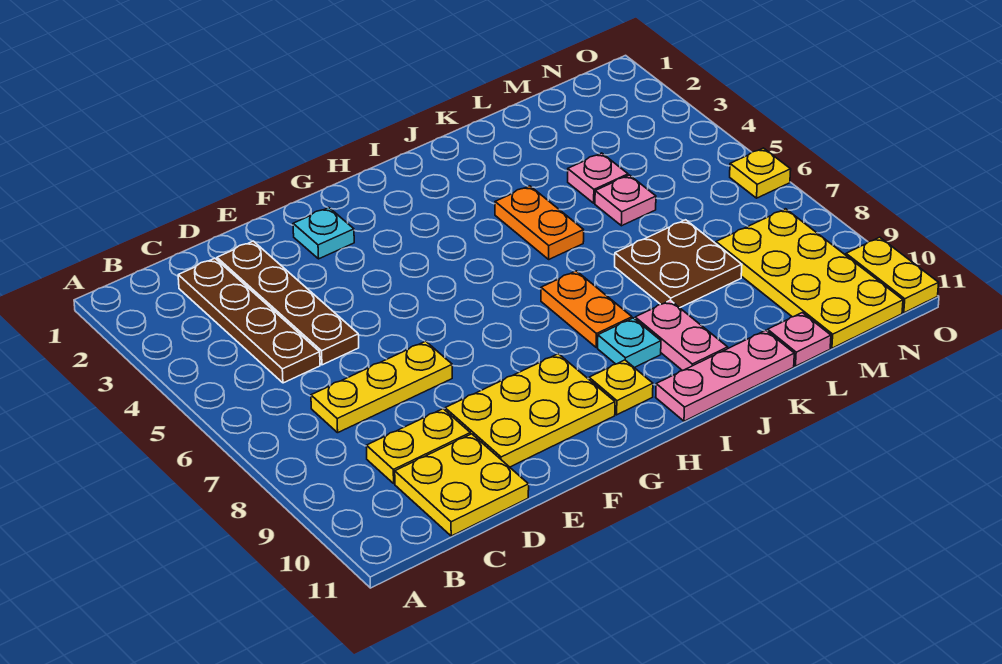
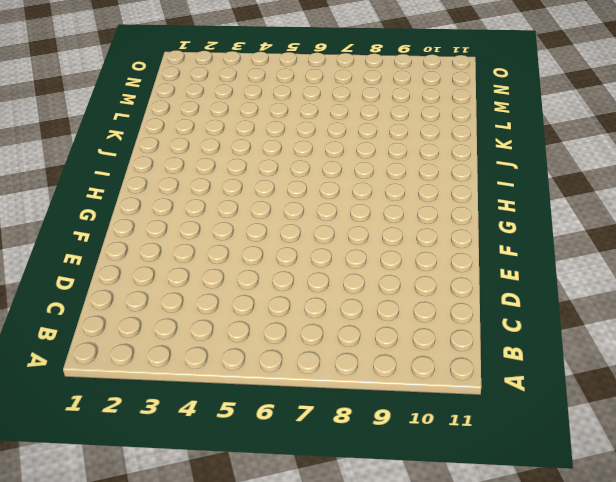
none -> brown plate C2:C5 level 1
none -> yellow plate C7:E7 level 1
none -> yellow plate C9:D9 level 1

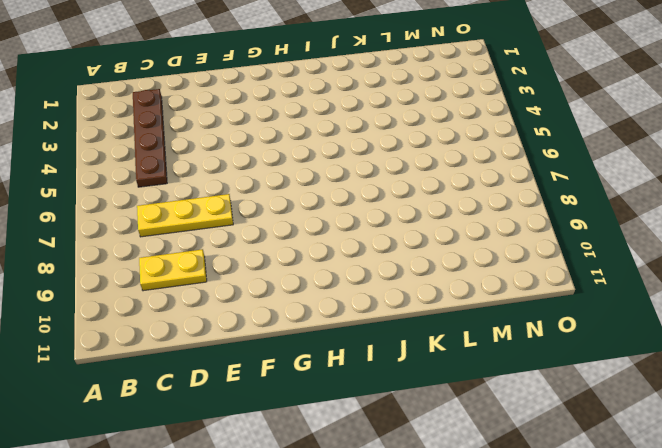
none -> yellow plate C10:D11 level 1
none -> brown plate D2:D5 level 1
none -> yellow plate E9:G10 level 1

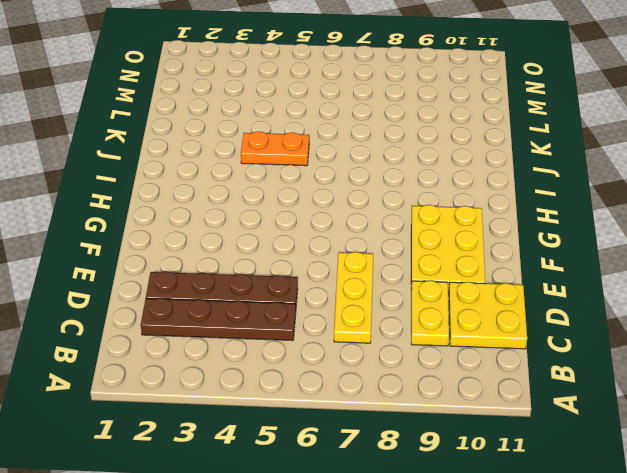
none -> cyan plate F2 level 1
none -> yellow plate H10 level 1
none -> orange plate I7:I8 level 1

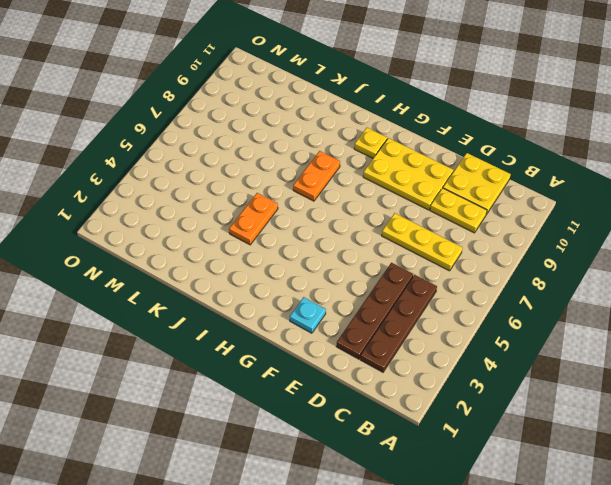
none -> cyan plate I9 level 1
none -> pink plate I11:K11 level 1
none -> pink plate J9:J10 level 1

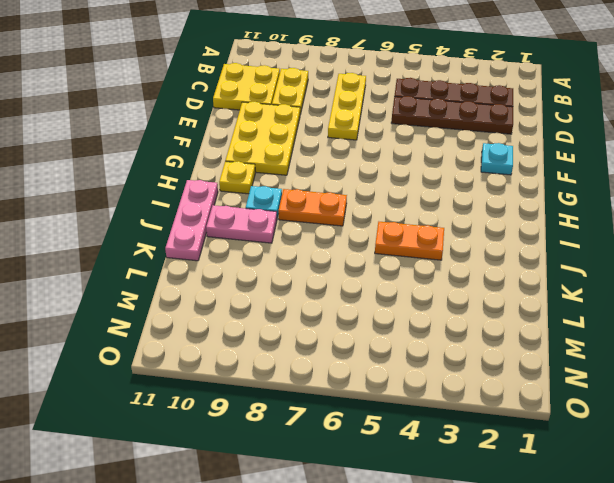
none -> brown plate K7:L8 level 1
none -> pink plate L4 level 1
none -> pink plate L5 level 1

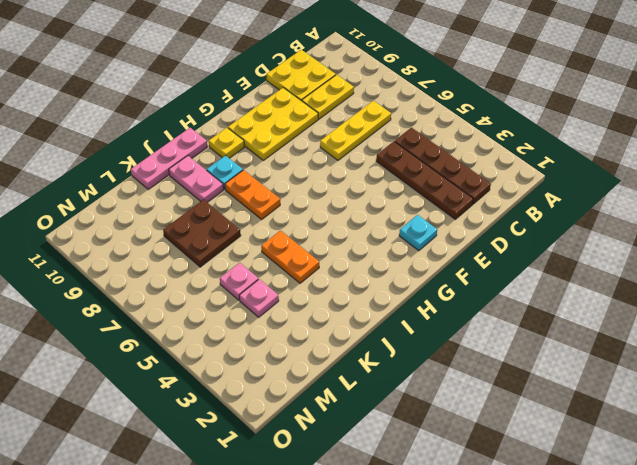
none -> pink plate L11 level 1
none -> yellow plate M8:N11 level 1
none -> yellow plate O6 level 1

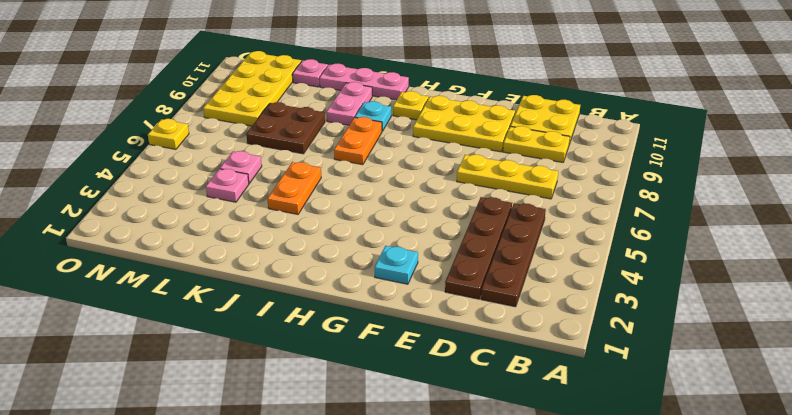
none -> yellow plate O10:O11 level 1

